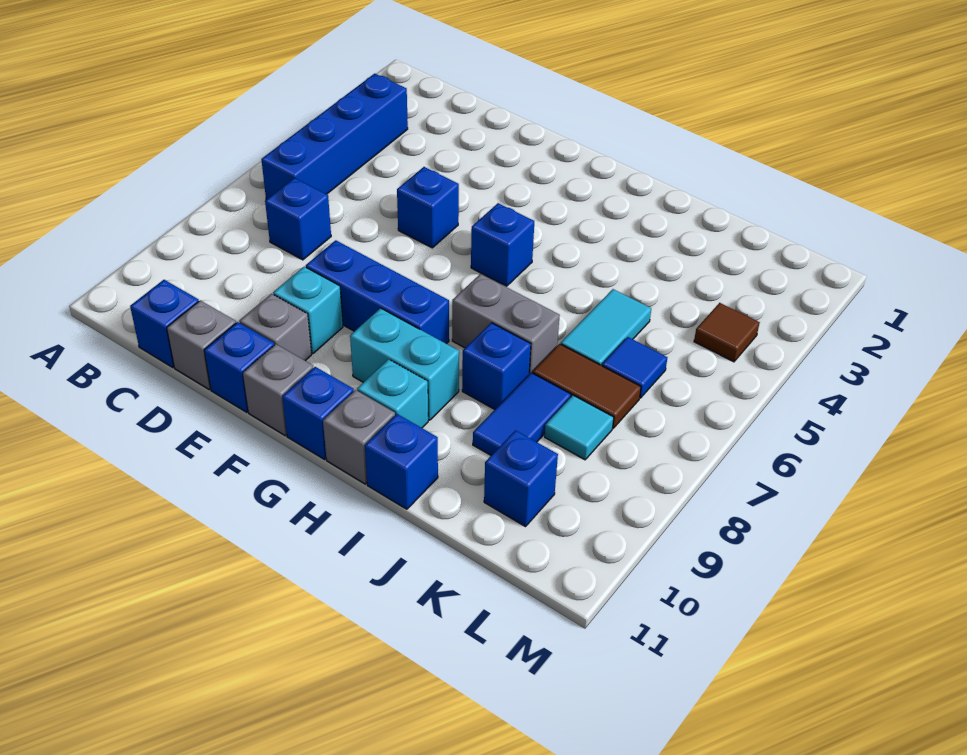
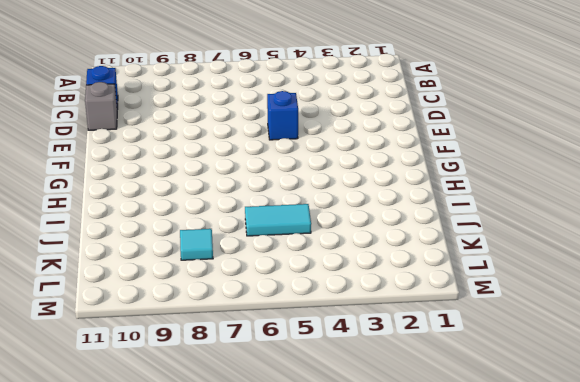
none -> blue brick B3:B6 level 1
none -> blue brick C7 level 1
none -> blue brick E8:G8 level 1

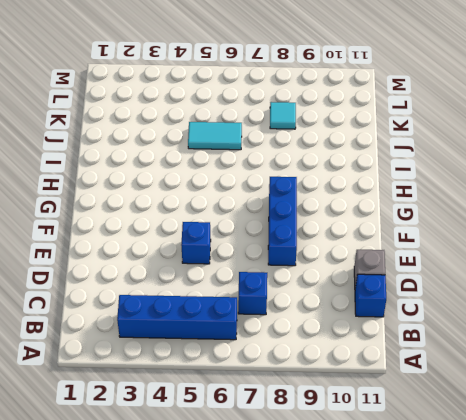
none -> cyan brick E9 level 1
none -> grey brick E10 level 1
none -> blue brick E11 level 1

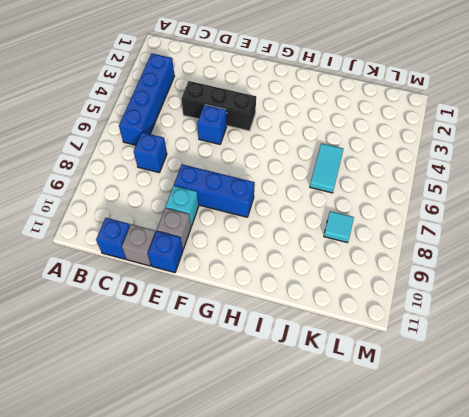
black brick D4:F4 level 1 -> none
none -> grey brick F11 level 1
none -> blue brick G5 level 1
none -> cyan brick G9:H9 level 1

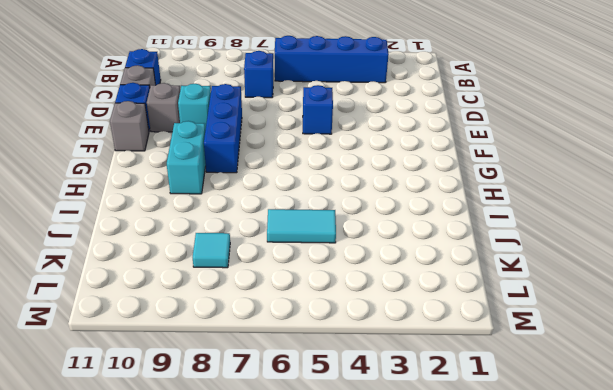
none -> blue brick G5 level 1
none -> blue brick G11 level 1
none -> grey brick H7:I7 level 1

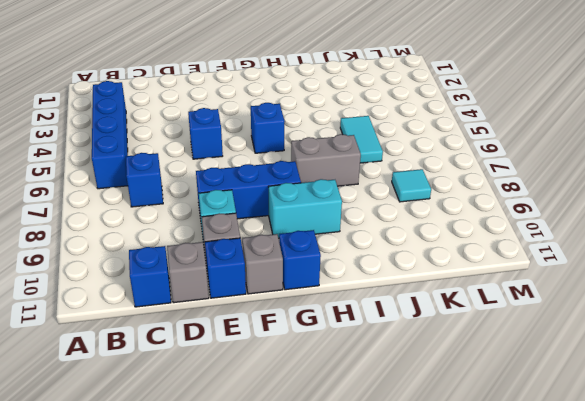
none -> cyan brick H10 level 1
none -> grey brick H11 level 1
none -> blue brick I8 level 1

